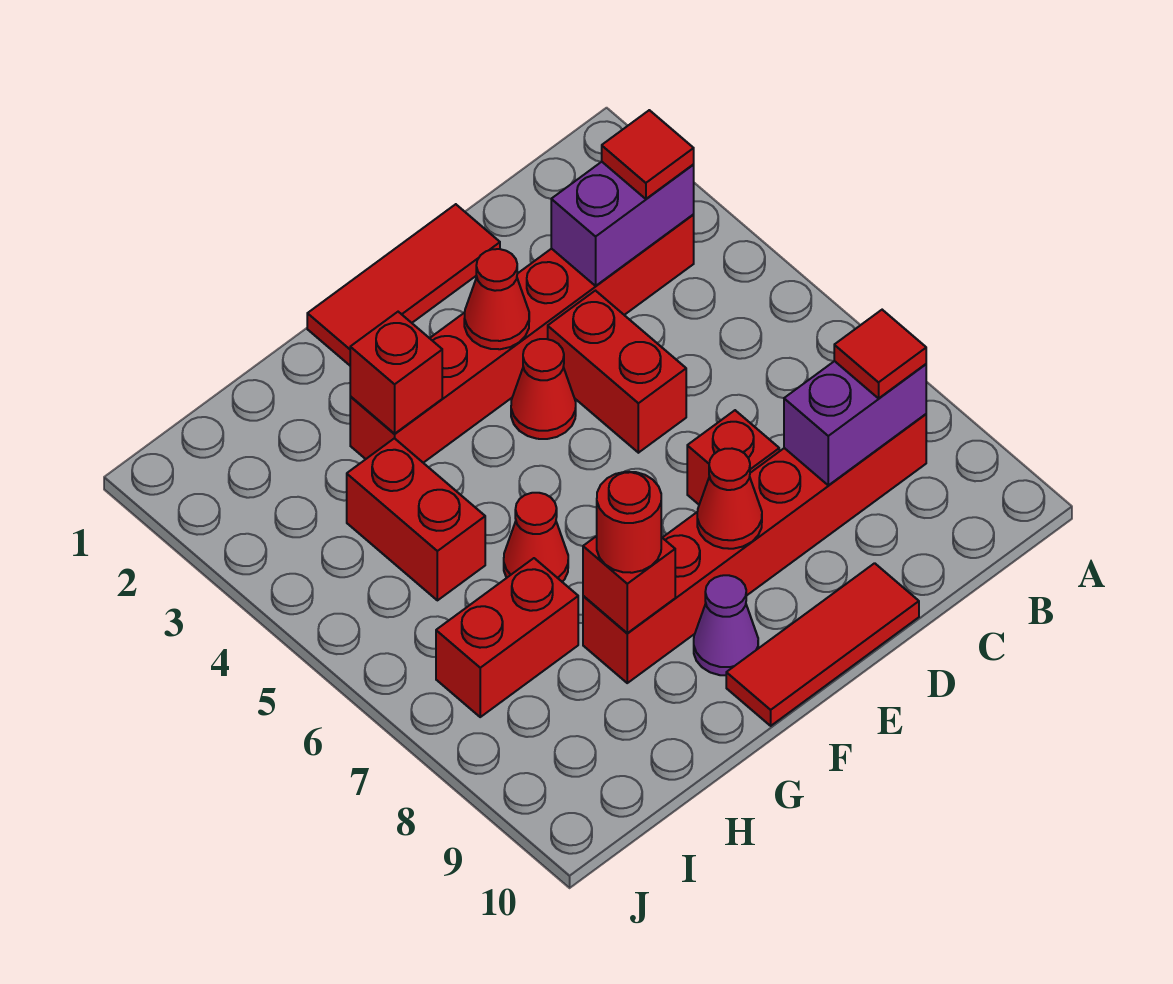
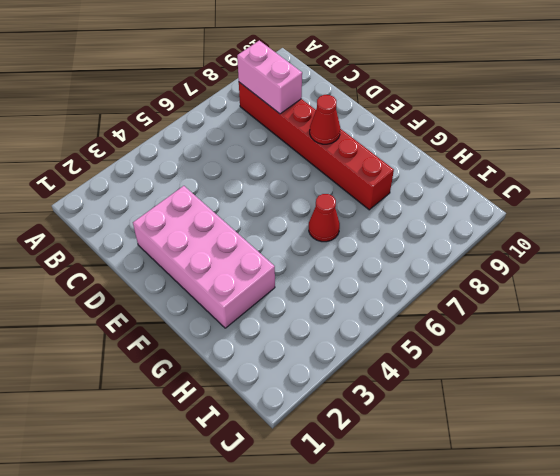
pink brick B8:C8 level 2 -> purple brick B8:C8 level 2
pink brick D2:G3 level 1 -> red brick B3:G3 level 1
none -> red tile D1:F1 level 1
none -> red brick D4:D5 level 1
none -> red brick D7 level 1

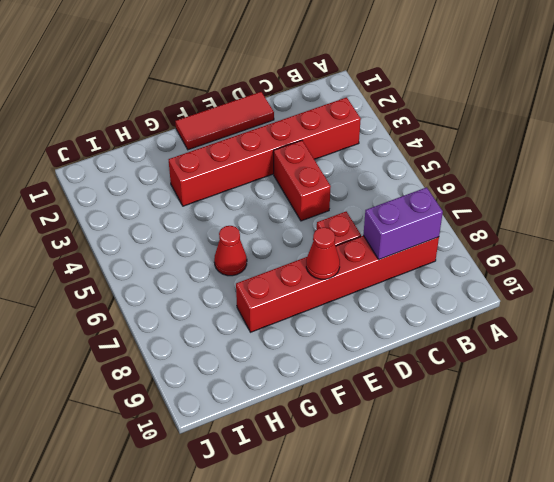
none -> red tile D10:F10 level 1
none -> red cone E4 level 1
none -> purple cone F9 level 1

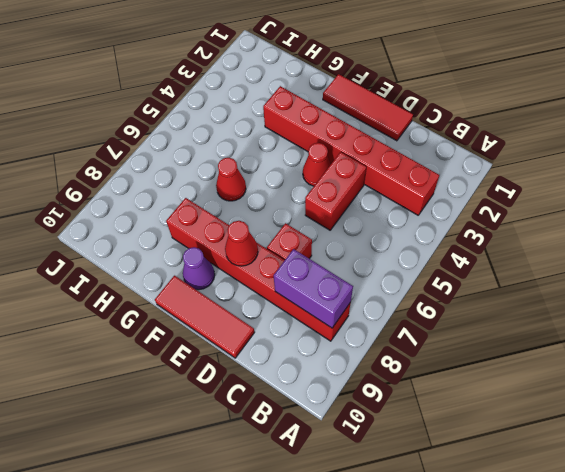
none -> red brick H4:H5 level 1
none -> red brick H7:I7 level 1
none -> purple brick B3:C3 level 2

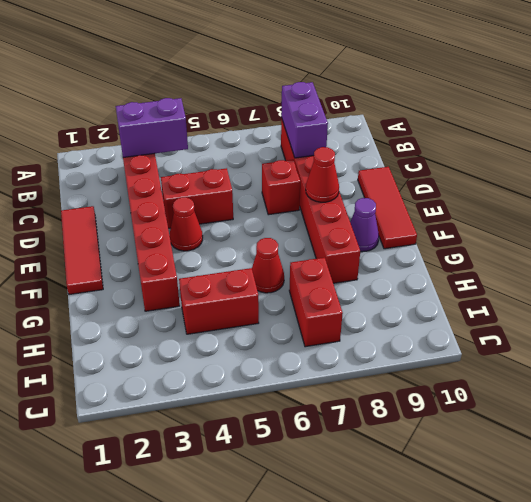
purple brick B3:B4 level 2 -> purple brick B3:C3 level 2
none -> red cone E3 level 2
none -> red brick G3 level 2
none -> red brick G8 level 2

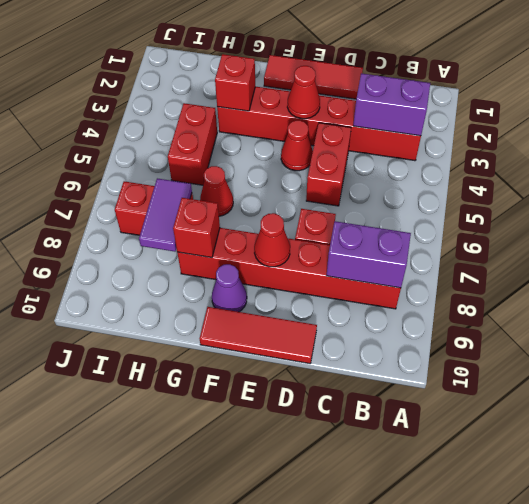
purple tile H7:H8 level 2 -> none
none -> red tile B3 level 3
none -> red tile B8 level 3
none -> red round brick G8 level 3

